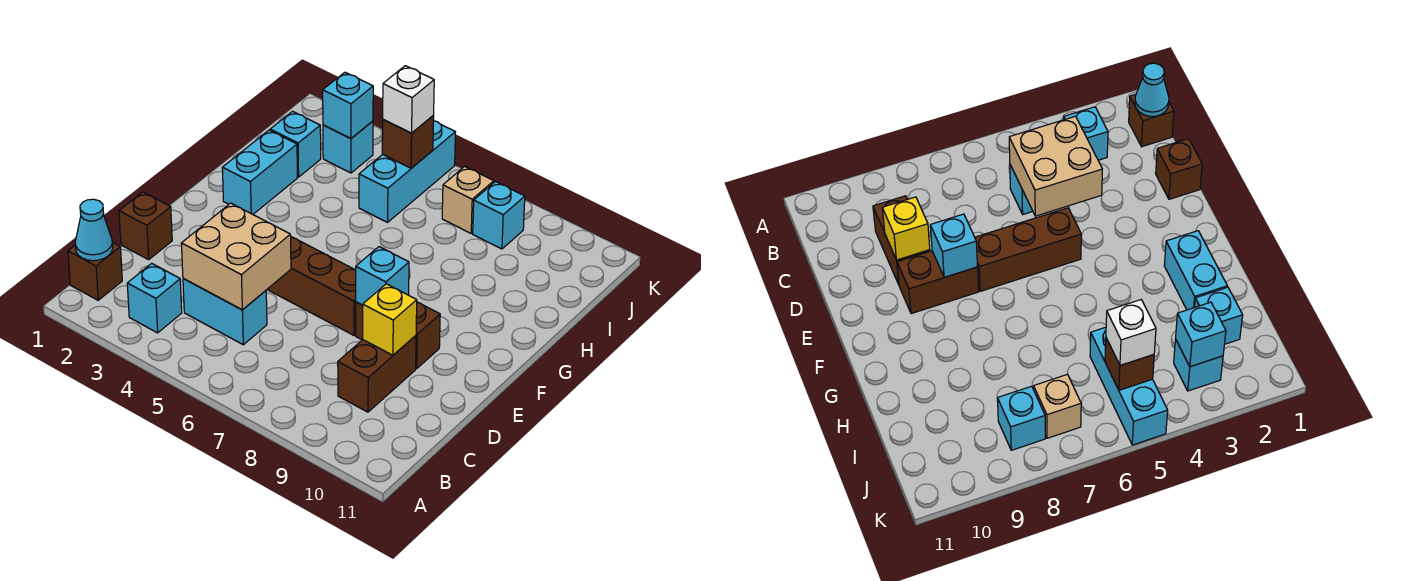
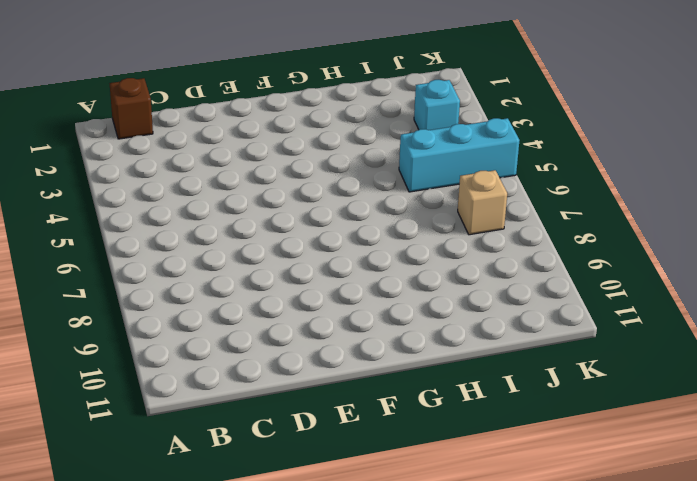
none -> cyan brick B3 level 1
none -> cyan brick C4:C5 level 1
none -> brown brick C9:D9 level 1

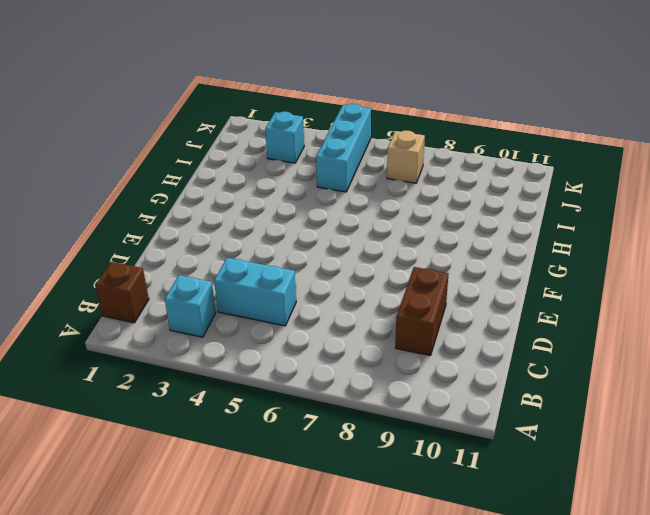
none -> brown brick D1 level 1
none -> brown brick E5:E7 level 1
none -> brown brick E8:E9 level 1

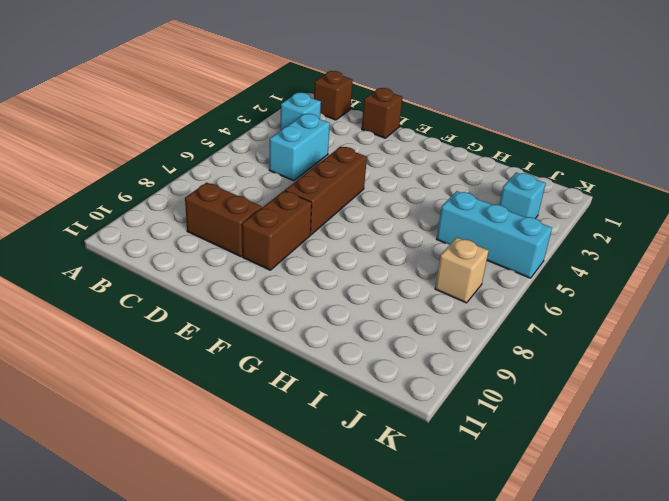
none -> cyan brick G2:H2 level 1
none -> cyan brick I2 level 1
none -> cyan brick J8 level 1

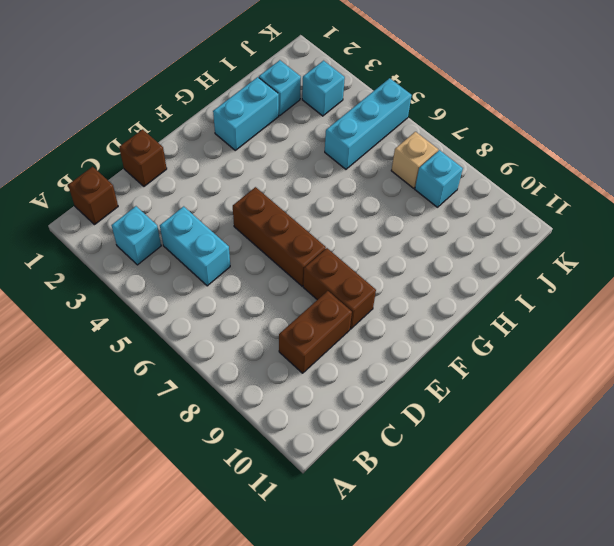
none -> cyan cone B1 level 2
none -> tan brick C4:D5 level 2
none -> yellow brick D9 level 2

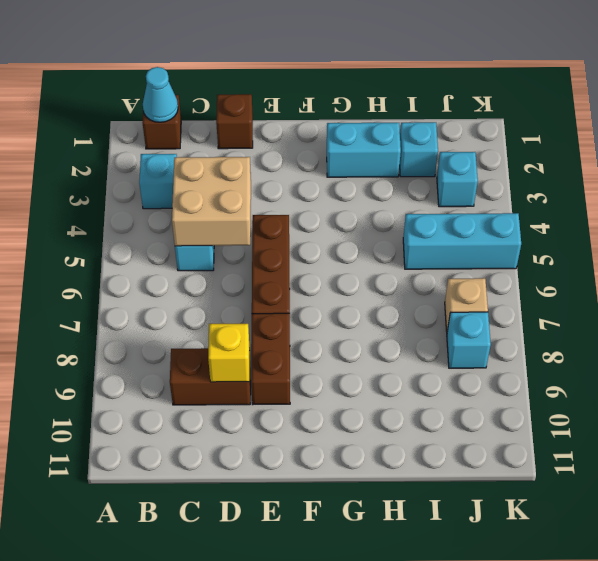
none -> cyan brick E8 level 2
none -> cyan brick J3 level 2
none -> brown brick J5 level 2

